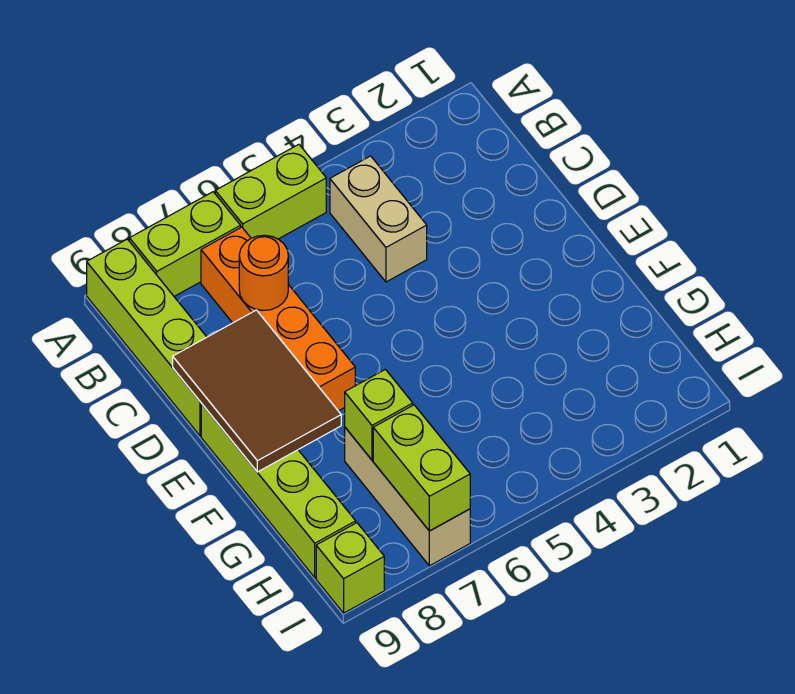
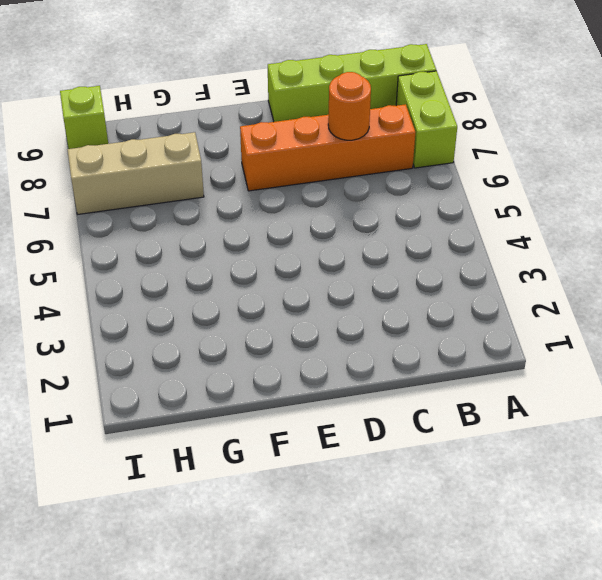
none -> lime brick A5:A6 level 1
none -> tan brick B4:C4 level 1
none -> lime brick E9:H9 level 1

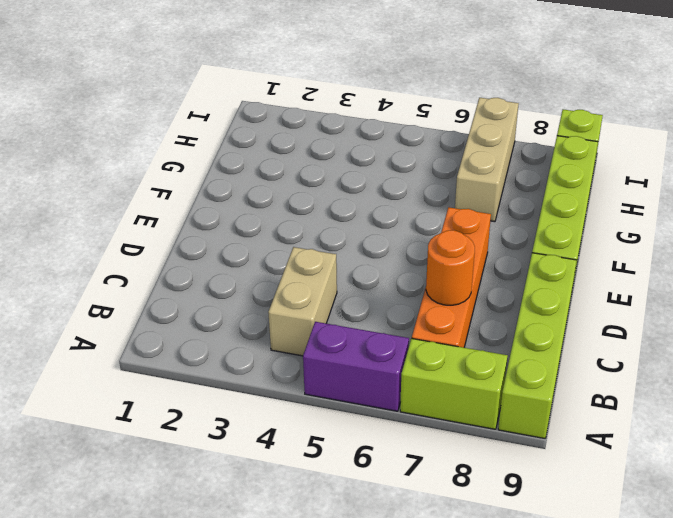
purple brick A5:A6 level 1 -> lime brick A5:A6 level 1
none -> brown tile D8:F9 level 2
none -> lime brick G7 level 2
none -> lime brick H7:I7 level 2

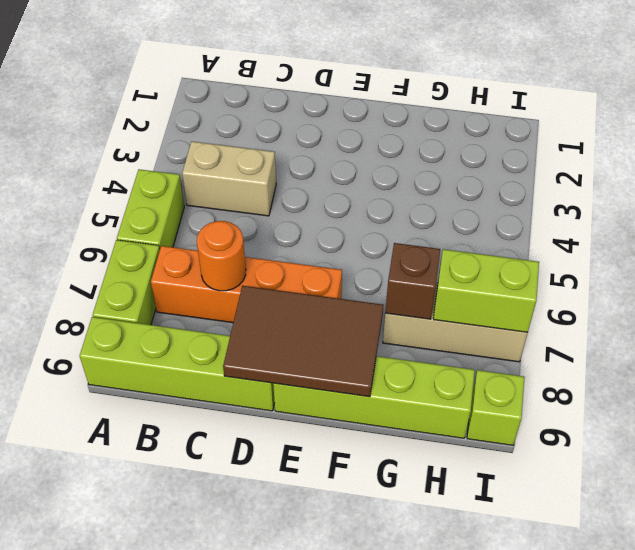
brown brick G7 level 2 -> lime brick G7 level 2

